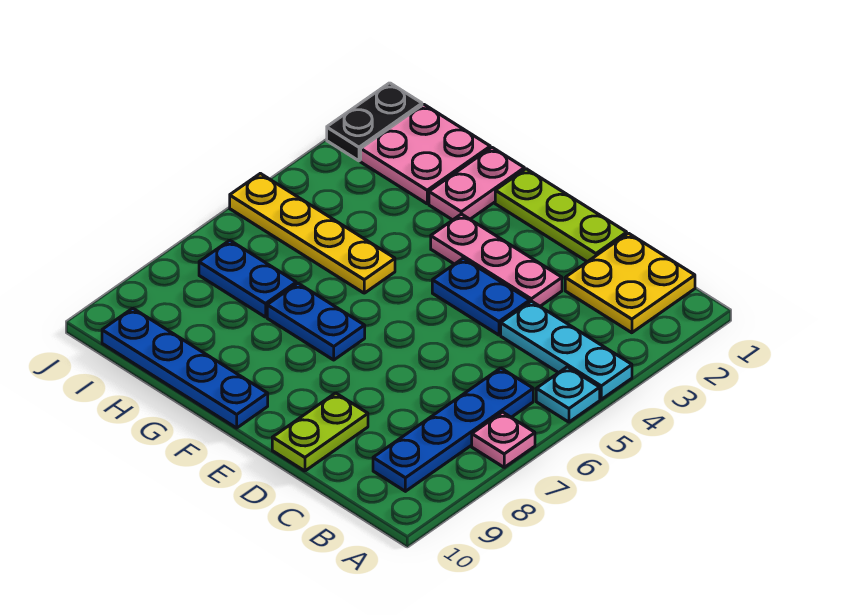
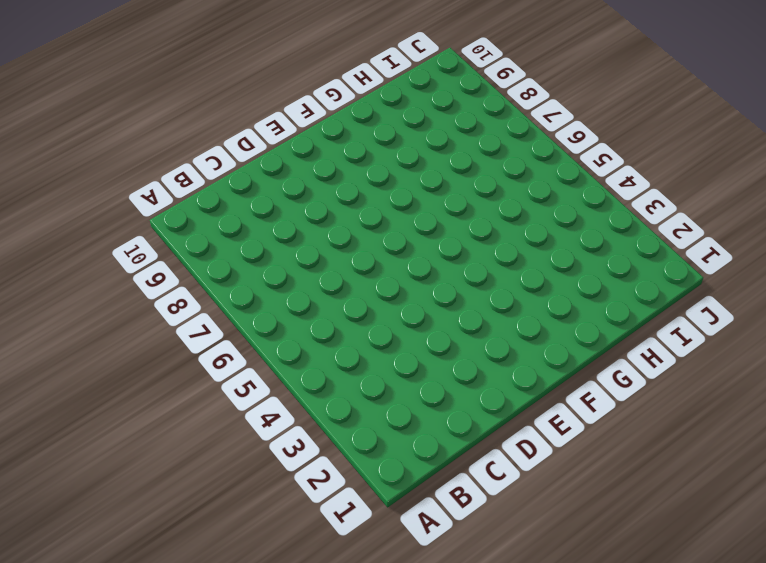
none -> cyan plate A4:C4 level 1
none -> cyan plate A5 level 1
none -> pink plate A7 level 1

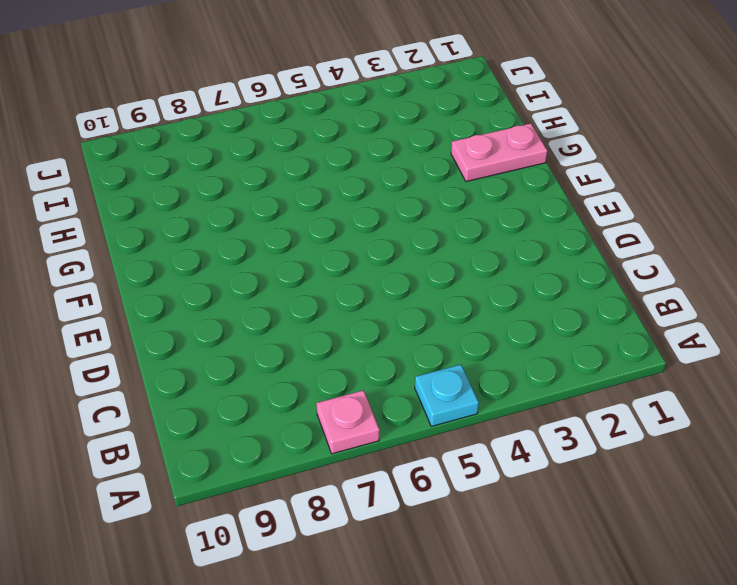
none -> cyan plate A4:C4 level 1
none -> yellow plate B1:C2 level 1
none -> blue plate B6:B9 level 1

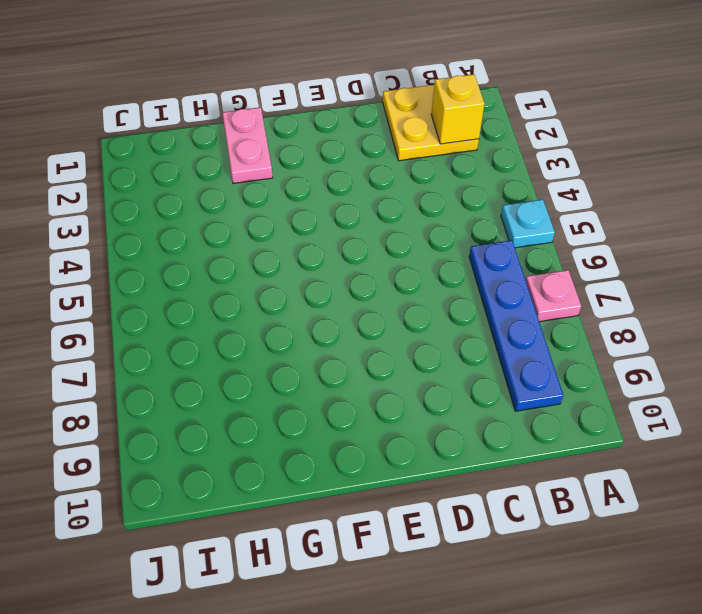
yellow brick B2 level 2 -> none
none -> cyan plate A4:C4 level 1
none -> lime plate D1:F1 level 1
none -> pink plate D3:F3 level 1

